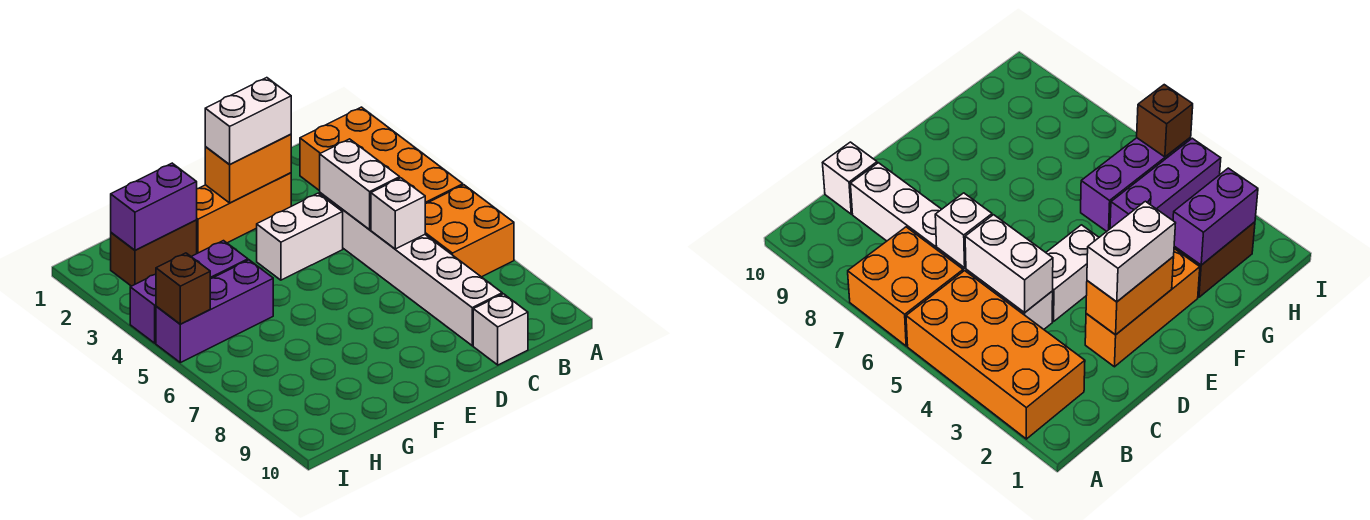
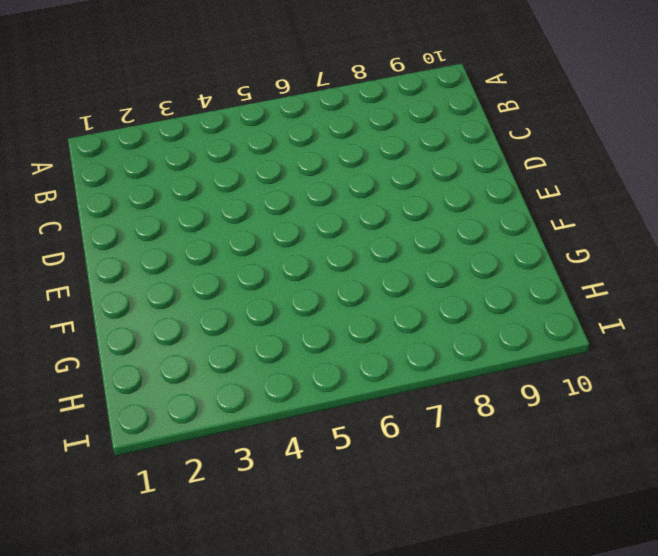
none -> orange brick A2:B5 level 1
none -> orange brick A6:B7 level 1
none -> white brick C4:C9 level 1

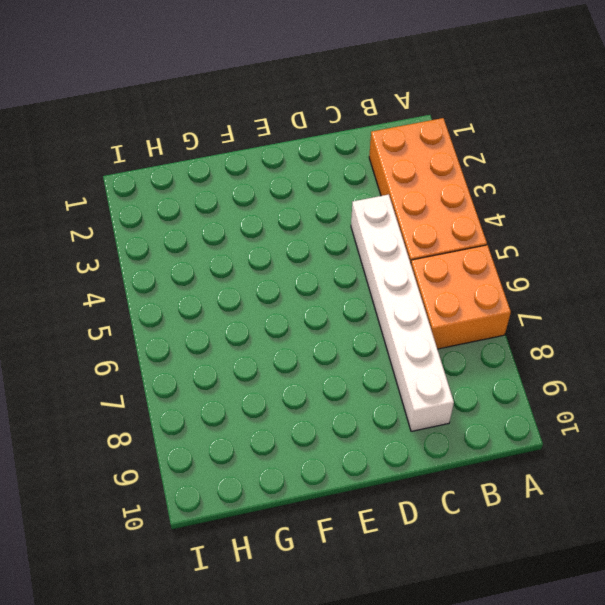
none -> white brick C10 level 1
none -> orange brick D2:F2 level 1
none -> white brick D4:E4 level 1

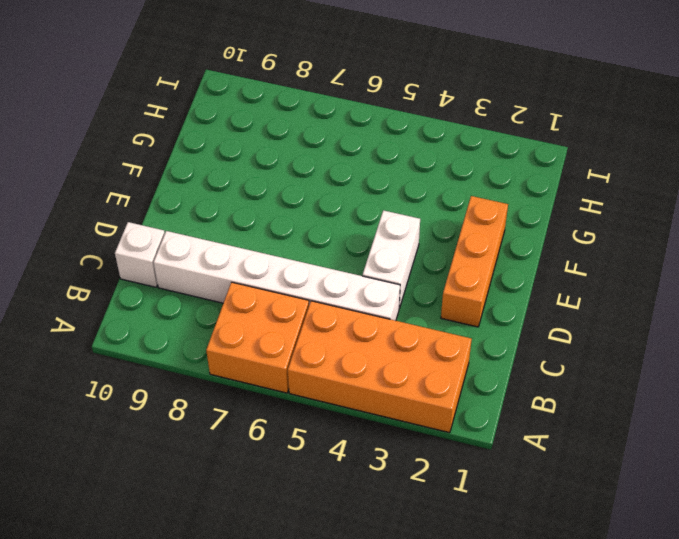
none -> brown brick G2:H2 level 1
none -> purple brick G4:I4 level 1
none -> purple brick G5:I5 level 1

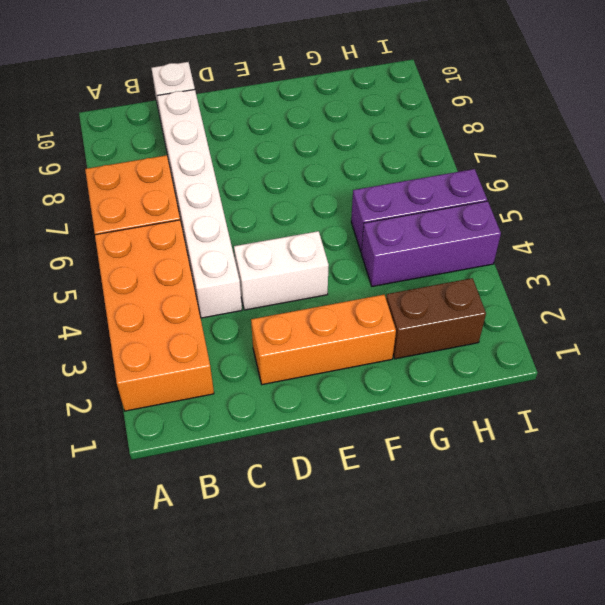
none -> white brick C4:C5 level 2
none -> white brick C6 level 2
none -> orange brick D2:E2 level 2

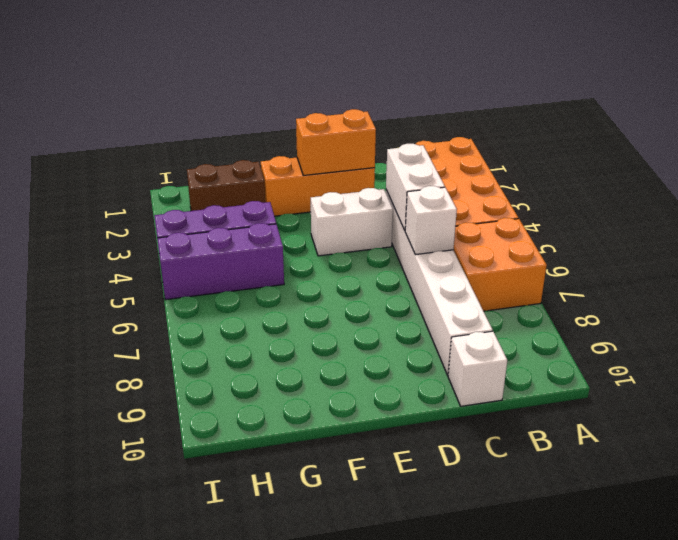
none -> purple brick G2:H2 level 2
none -> brown brick I5 level 2
none -> white brick D2:E2 level 3

